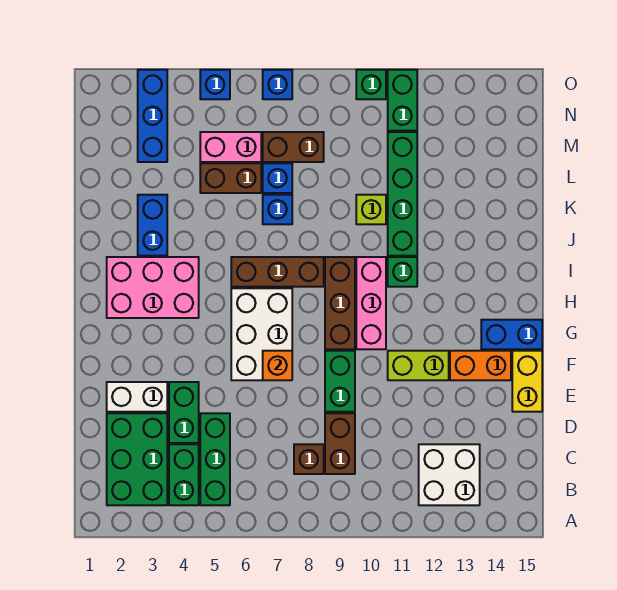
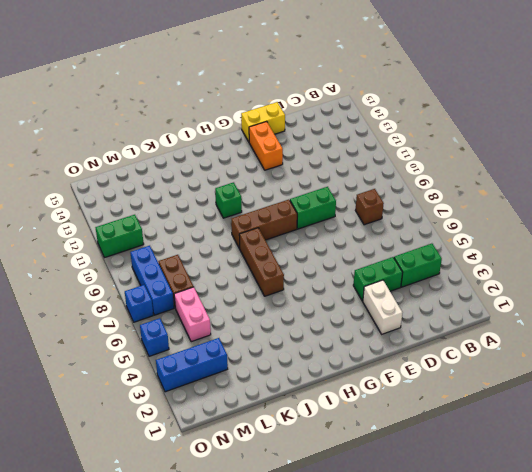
blue brick N7:N9 level 1 -> none
none -> green brick B2:D3 level 1
none -> green brick B5:D5 level 1
none -> white brick B12:C13 level 1
none -> brown brick C9:D9 level 1

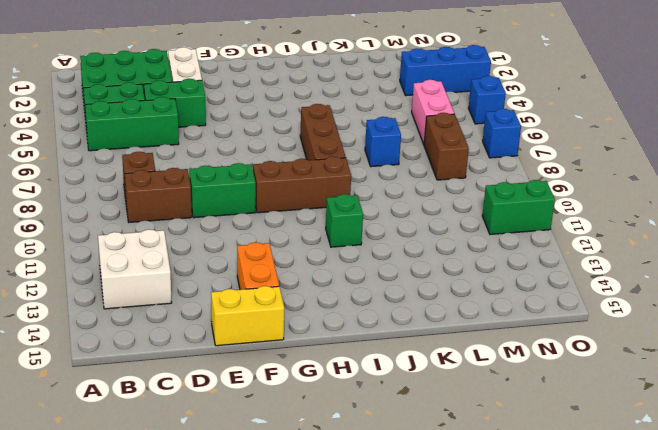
none -> white brick F6:H7 level 1
none -> lime brick F11:F12 level 1
none -> pink brick G10:I10 level 1
none -> blue brick G14:G15 level 1

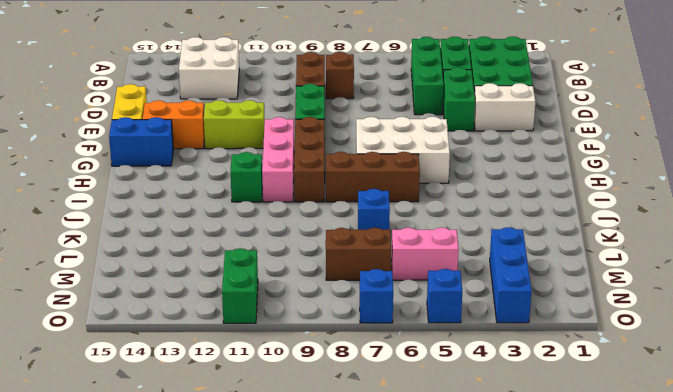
white brick G5:H7 level 1 -> white brick F6:H7 level 1
none -> pink brick H2:I4 level 1
none -> blue brick J3:K3 level 1
none -> green brick J11:M11 level 1
none -> lime brick K10 level 1

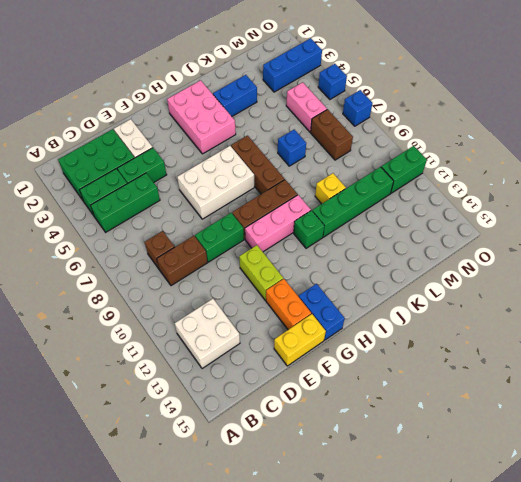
yellow brick K10 level 1 -> lime brick K10 level 1
none -> brown brick L5:L6 level 1
none -> blue brick L7 level 1
none -> green brick O10 level 1
none -> orange brick F7 level 2

